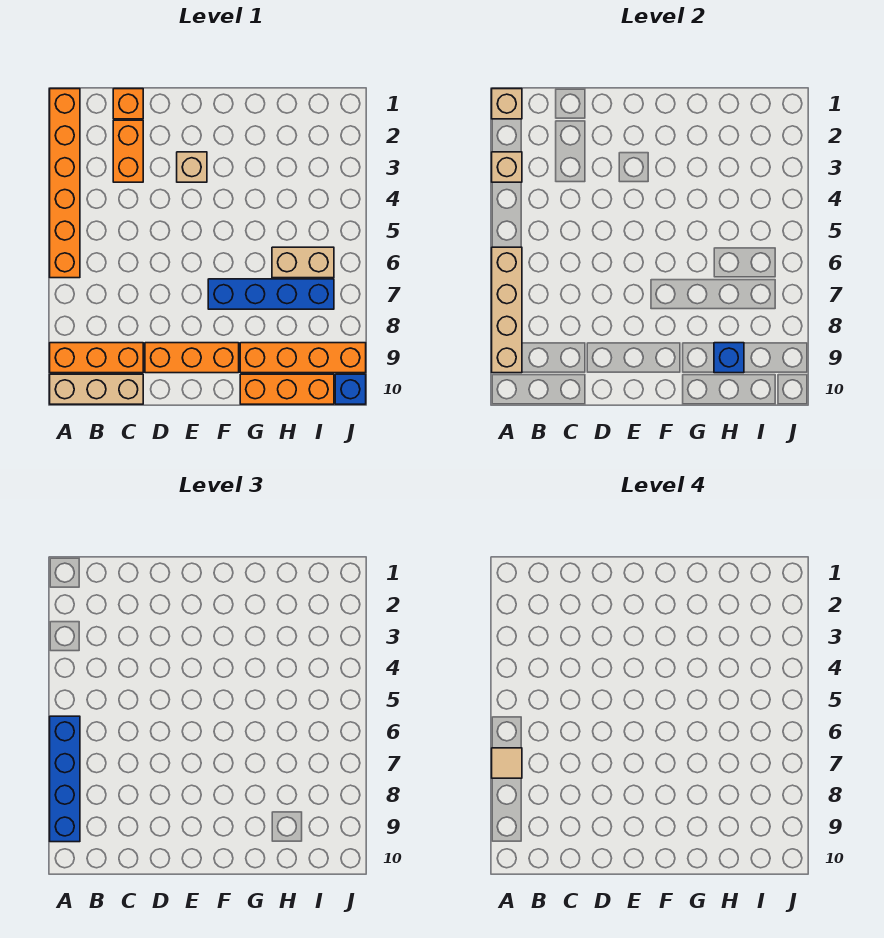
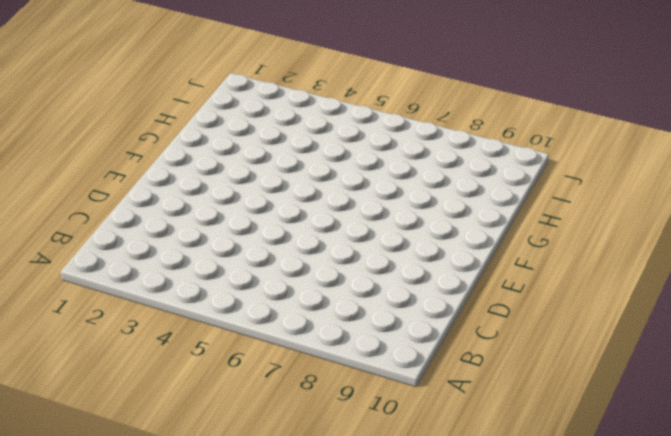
none -> orange brick A1:A6 level 1
none -> orange brick A9:C9 level 1
none -> tan brick A10:C10 level 1

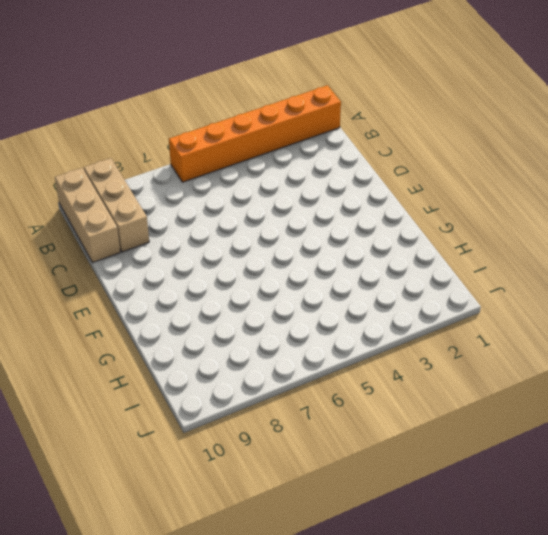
tan brick A9:C9 level 1 -> orange brick A9:C9 level 1
none -> orange brick C1 level 1
none -> orange brick C2:C3 level 1
none -> orange brick D9:F9 level 1

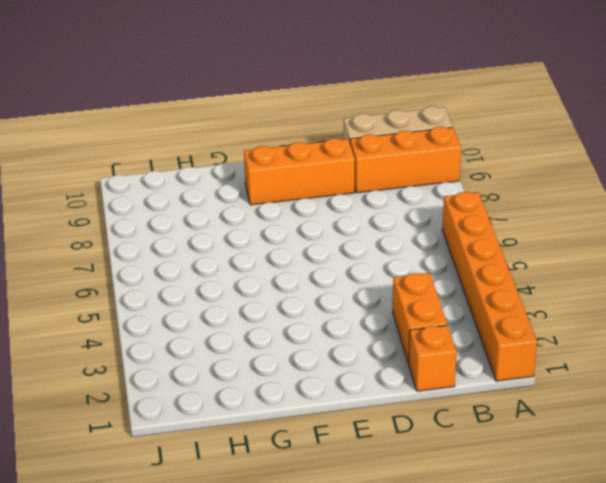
none -> tan brick E3 level 1
none -> blue brick F7:I7 level 1
none -> orange brick G9:J9 level 1

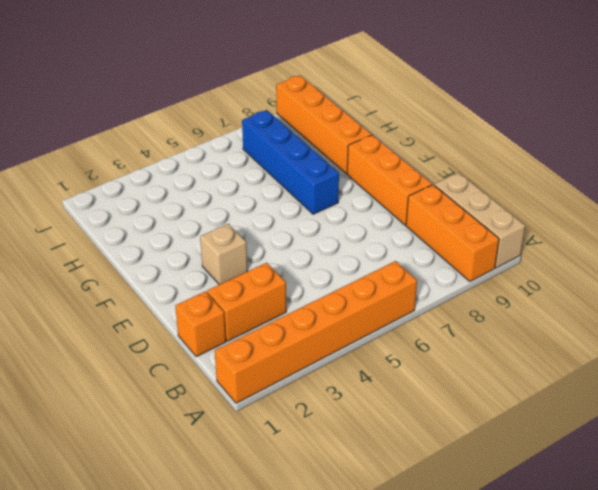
none -> orange brick G10:I10 level 1
none -> tan brick H6:I6 level 1
none -> blue brick J10 level 1

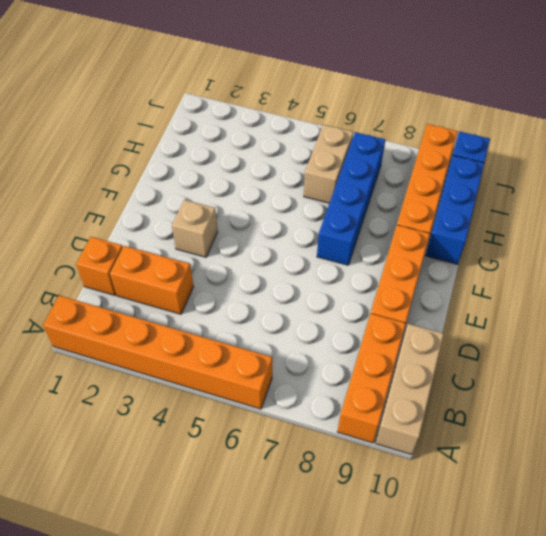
blue brick G10:I10 level 1 -> orange brick G10:I10 level 1
none -> tan brick A1 level 2
none -> tan brick A3 level 2
none -> tan brick A6:A9 level 2

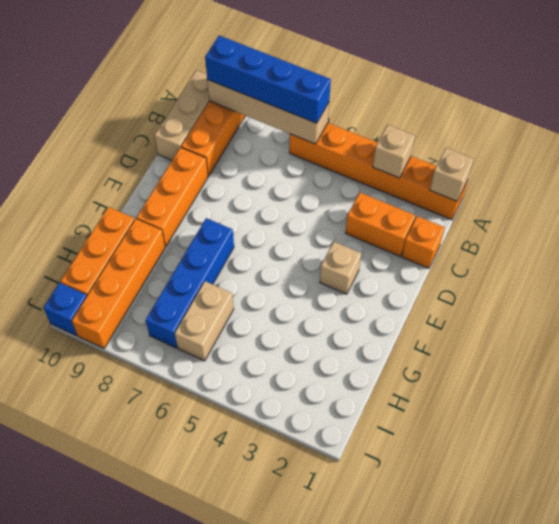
none -> blue brick H9 level 2
none -> tan tile A7 level 4

